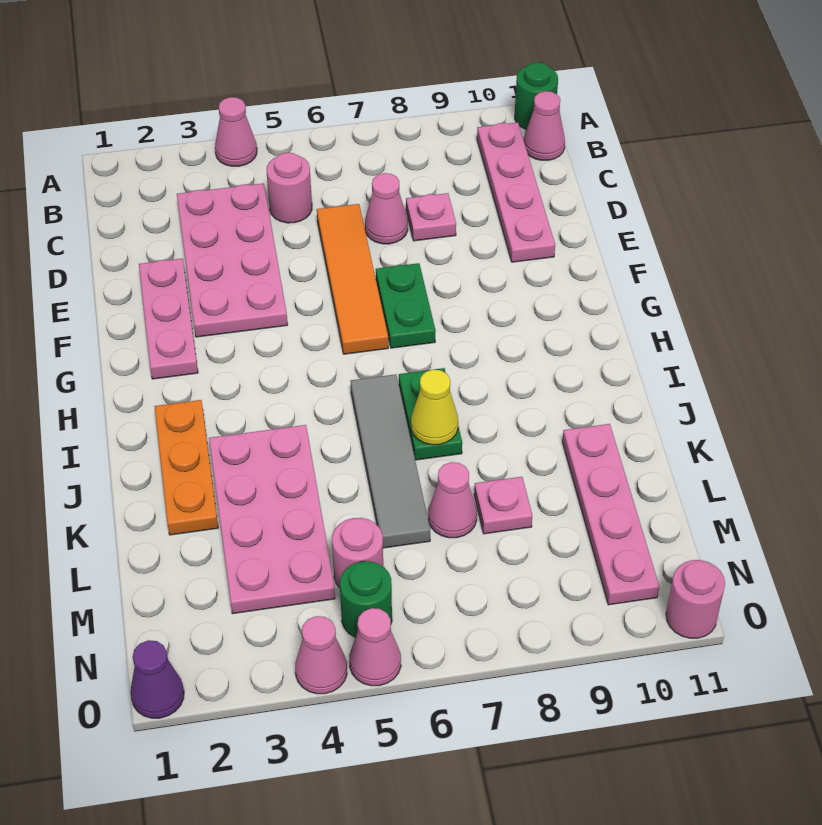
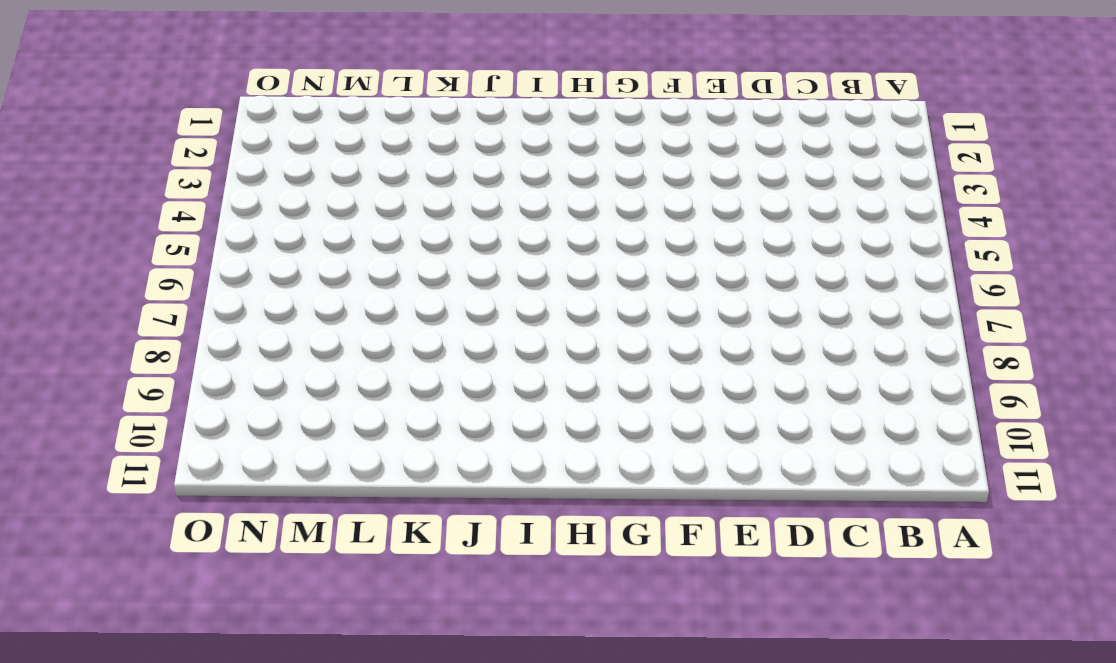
none -> pink cone A4 level 1
none -> green round brick A11 level 1
none -> pink plate B10:E10 level 1

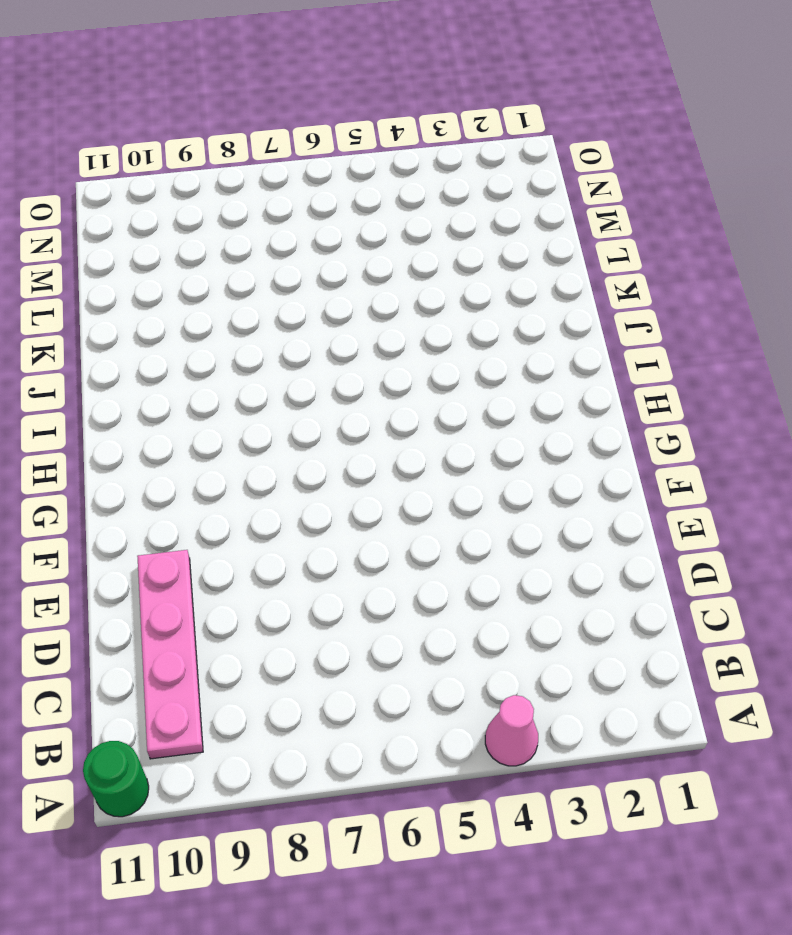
none -> pink cone B11 level 1
none -> pink plate C3:F4 level 1
none -> pink round brick C5 level 1

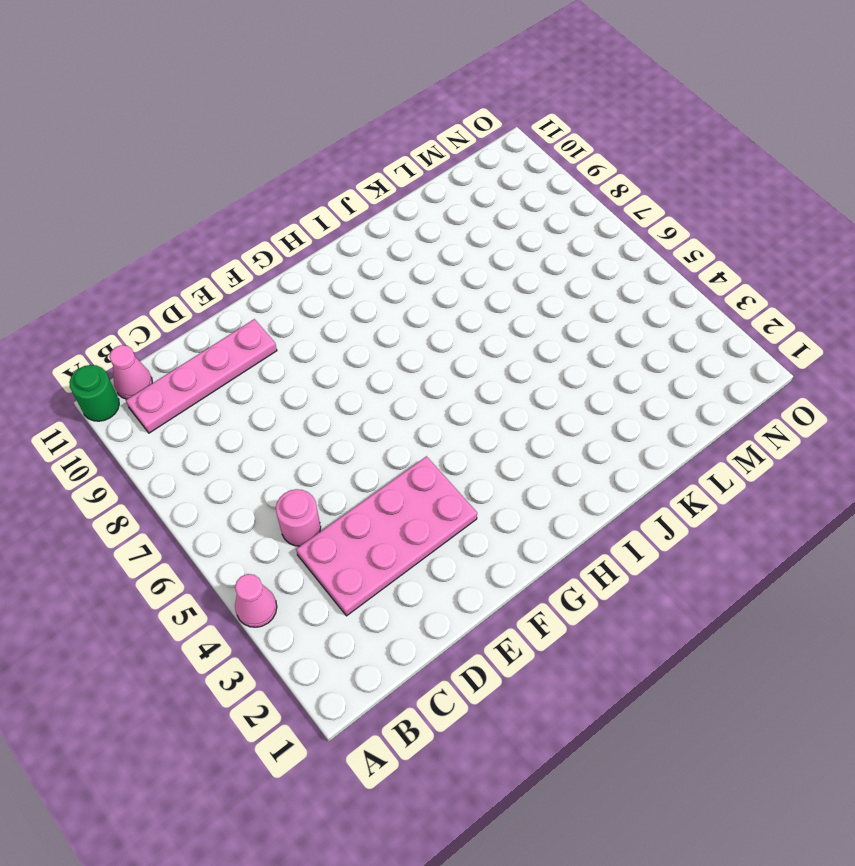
none -> orange tile D6:G6 level 1
none -> pink cone D7 level 1
none -> pink plate D8 level 1

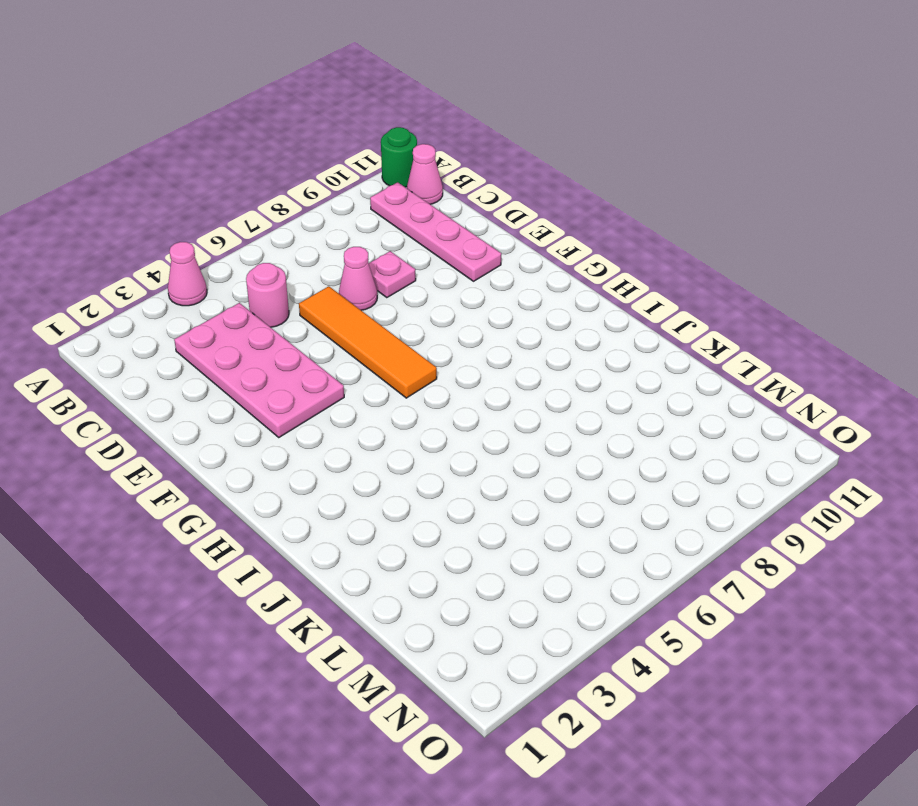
none -> pink plate E2:G2 level 1
none -> green plate F7:G7 level 1
none -> orange plate I2:K2 level 1

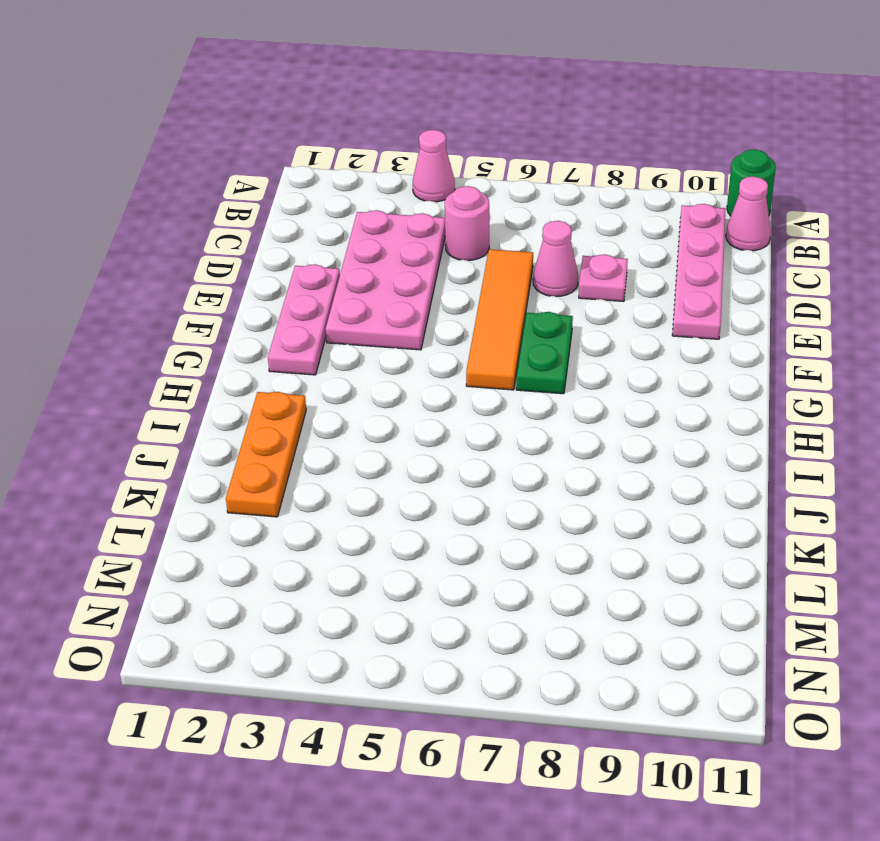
none -> grey tile I6:L6 level 1
none -> green plate I7:J7 level 1
none -> pink plate J3:M4 level 1

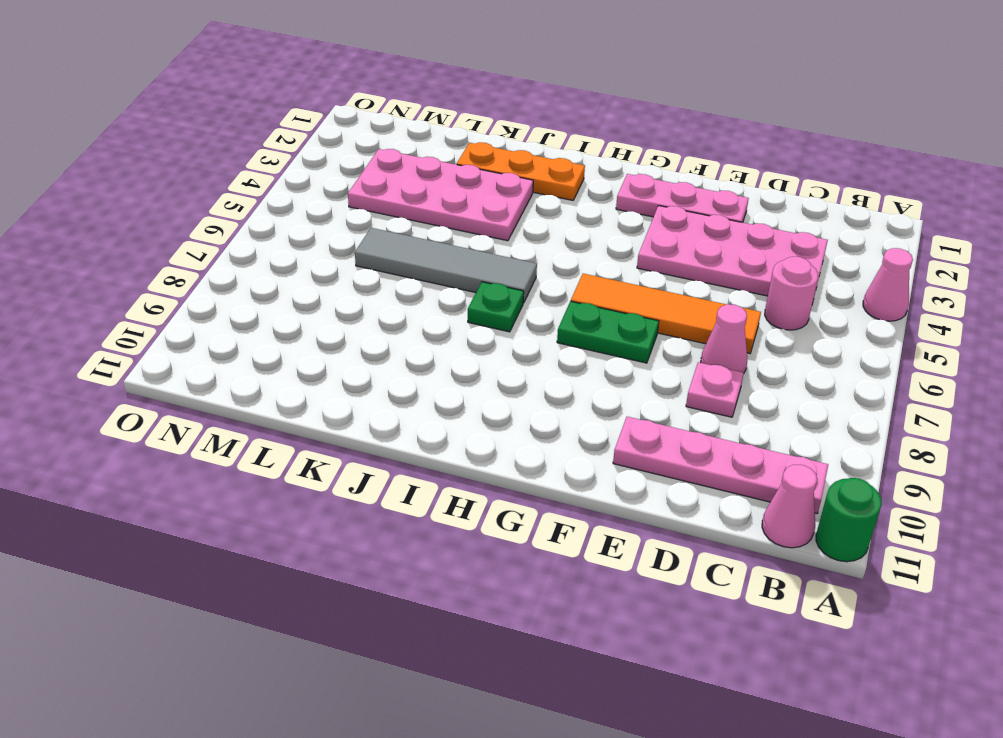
green plate I7 level 1 -> green plate I7:J7 level 1
none -> pink plate K10:N10 level 1
none -> pink cone L7 level 1
none -> pink plate L8 level 1

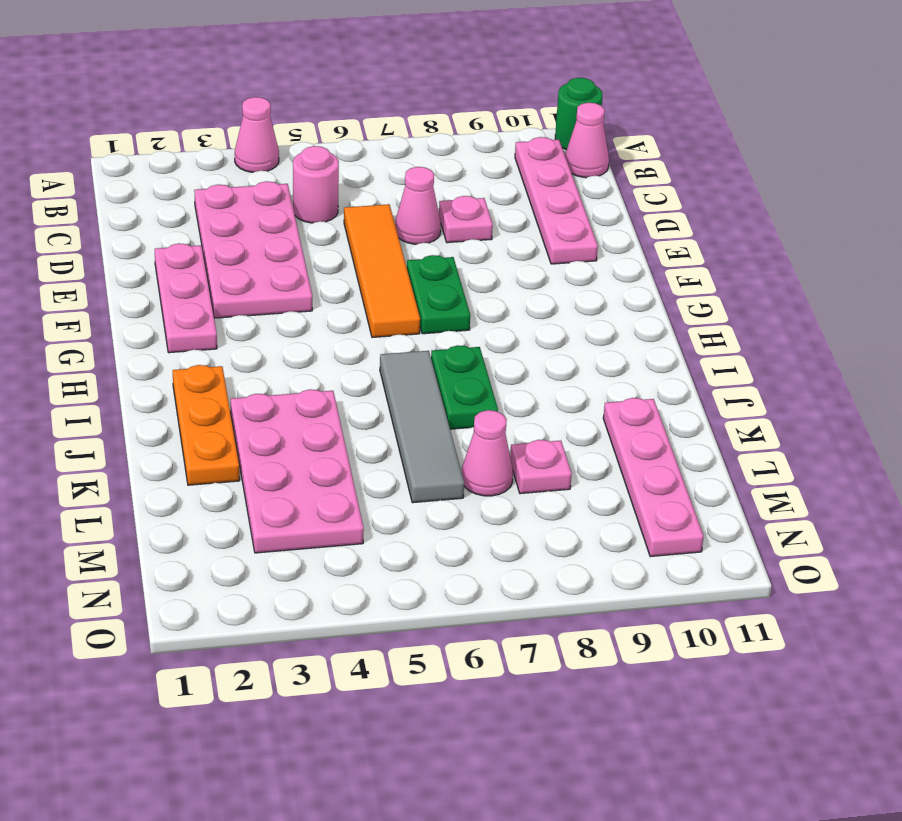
none -> pink round brick M5 level 1
none -> green round brick N5 level 1
none -> purple cone O1 level 1

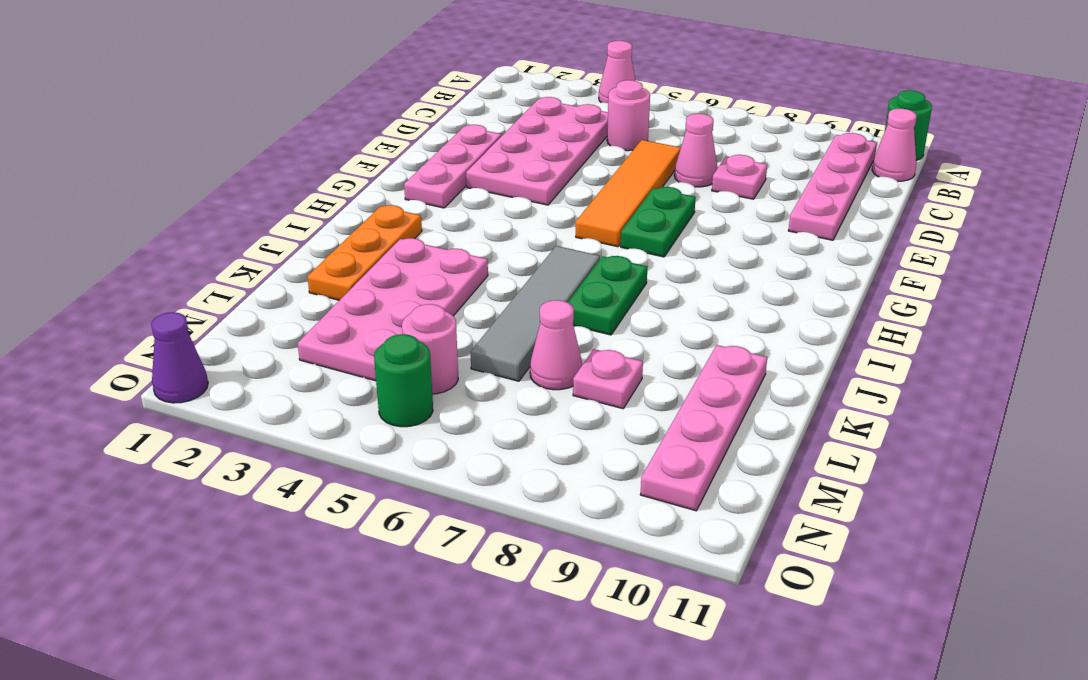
none -> pink cone O4 level 1
none -> pink cone O5 level 1
none -> pink round brick O11 level 1

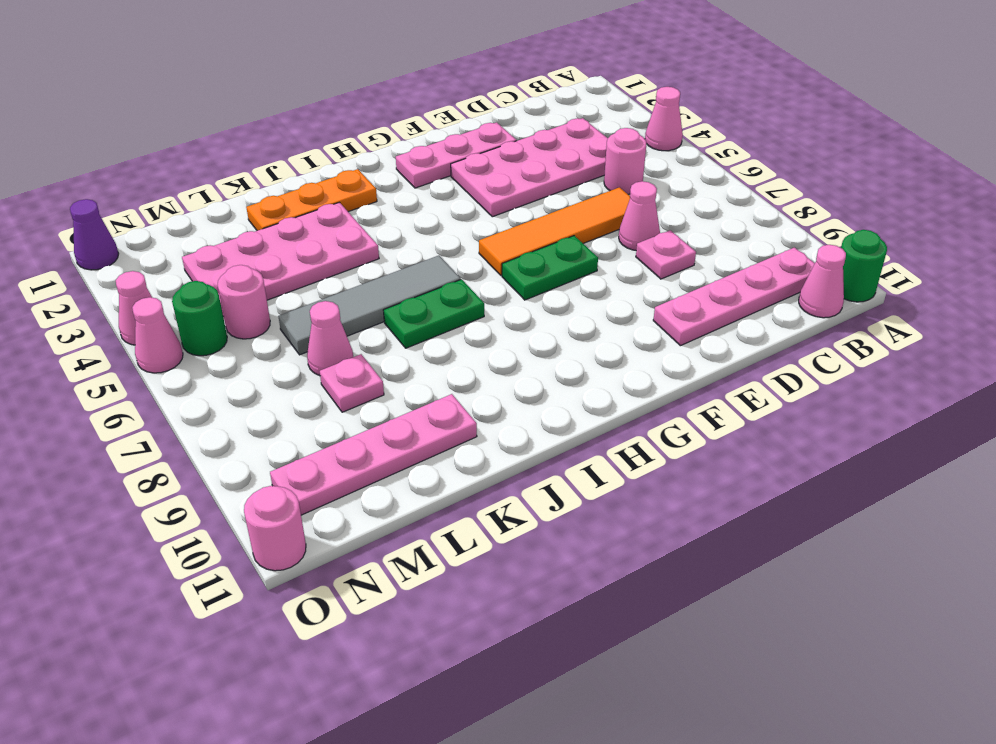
none -> yellow cone J7 level 2

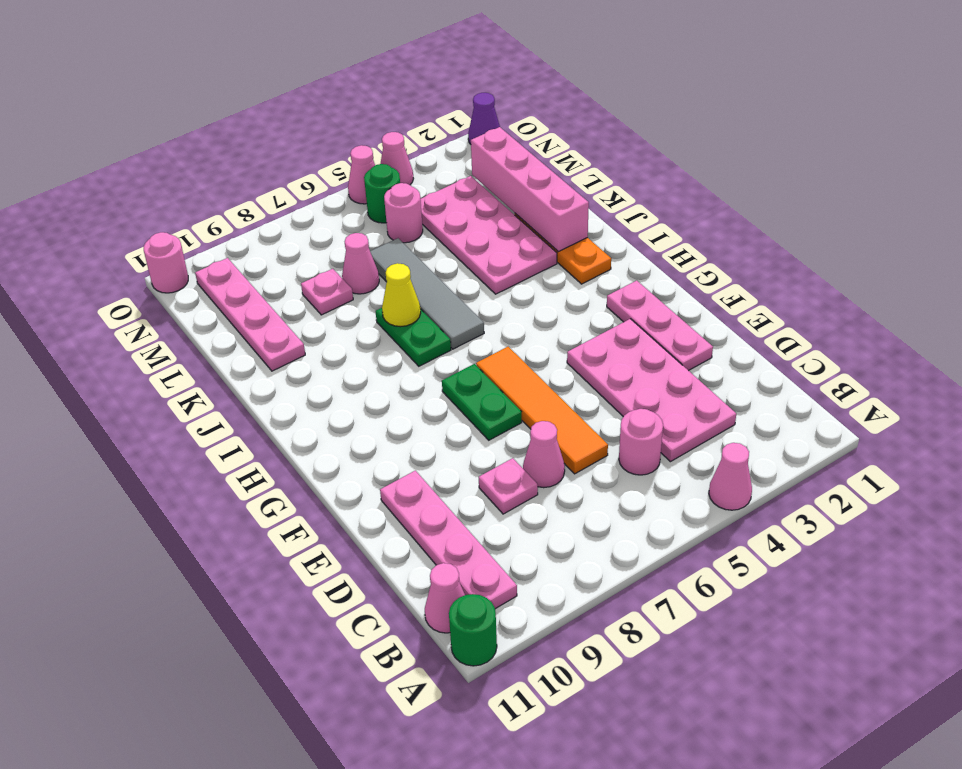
pink brick J2:M2 level 2 -> none

